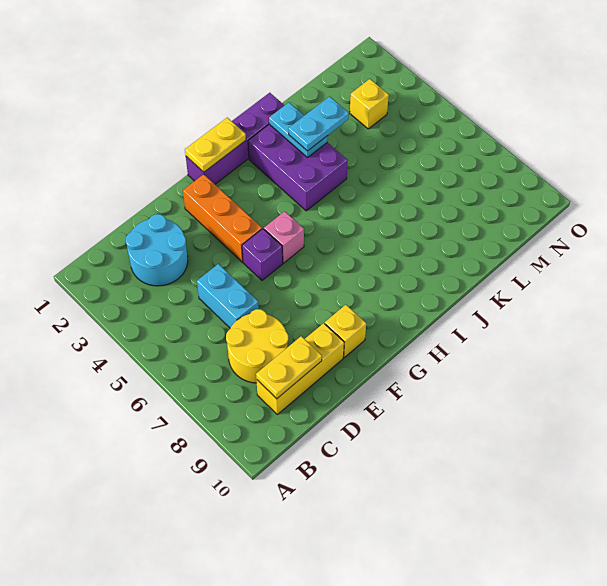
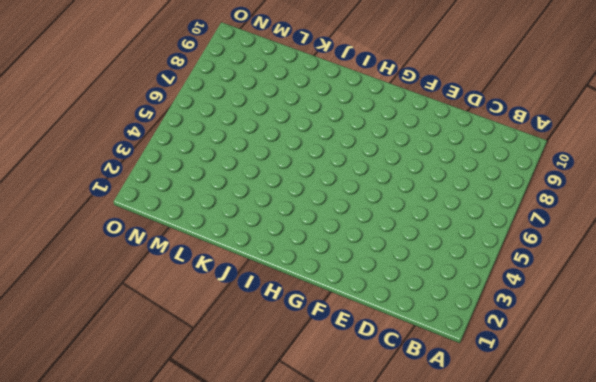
none -> cyan round brick C2:D3 level 1
none -> yellow round brick C7:D8 level 1
none -> yellow brick C9:E9 level 1

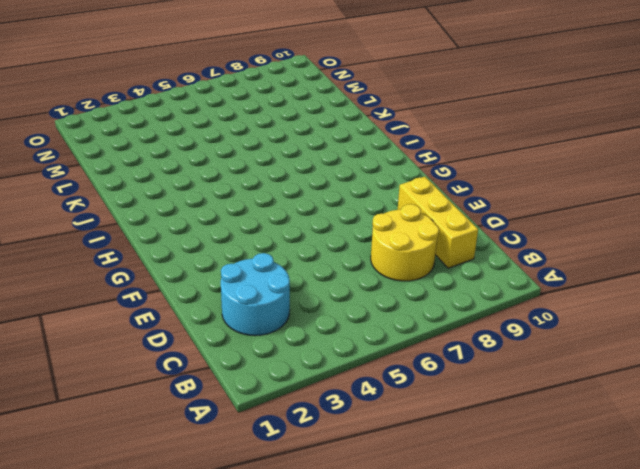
none -> cyan brick D5:D6 level 1
none -> orange brick F2:F4 level 1
none -> purple brick F5 level 1

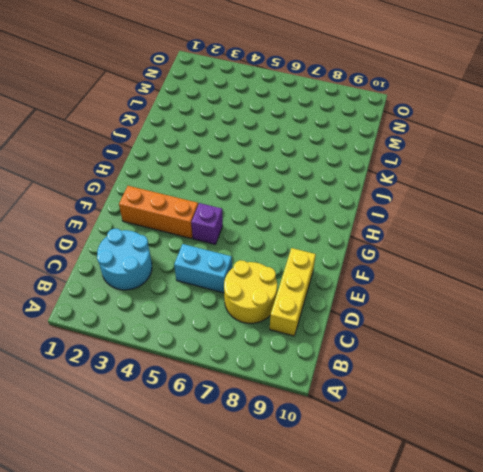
none -> yellow brick F9 level 1
none -> purple brick G1:J1 level 1
none -> pink brick G5 level 1

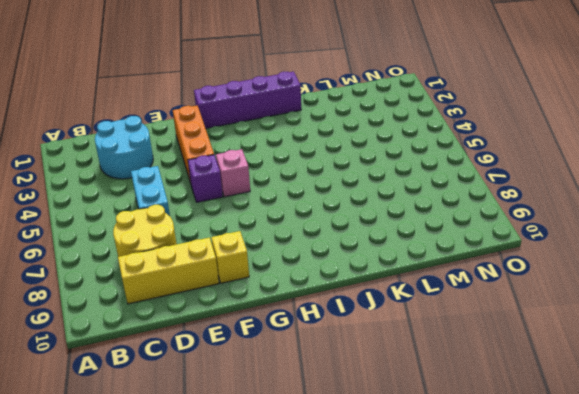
none -> purple brick I2:J4 level 1
none -> yellow brick M3 level 1
none -> yellow plate C9:D9 level 2

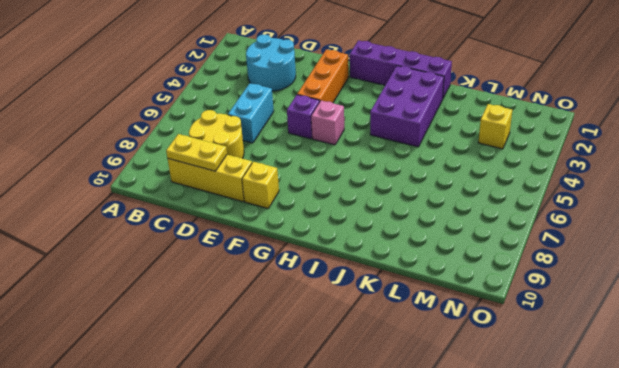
none -> yellow plate G1:H1 level 2
none -> cyan plate J2:J3 level 2
none -> cyan plate J3:K3 level 3

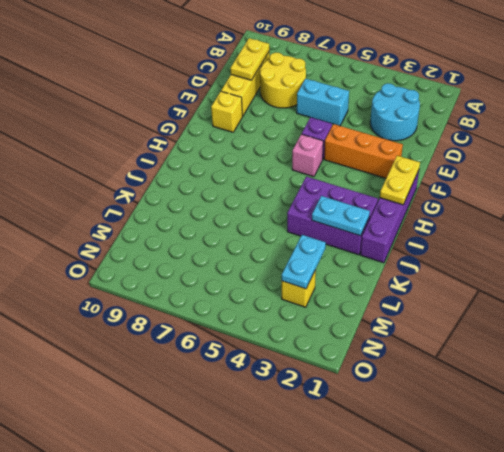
cyan plate L3:M3 level 2 -> cyan plate J3:K3 level 3

